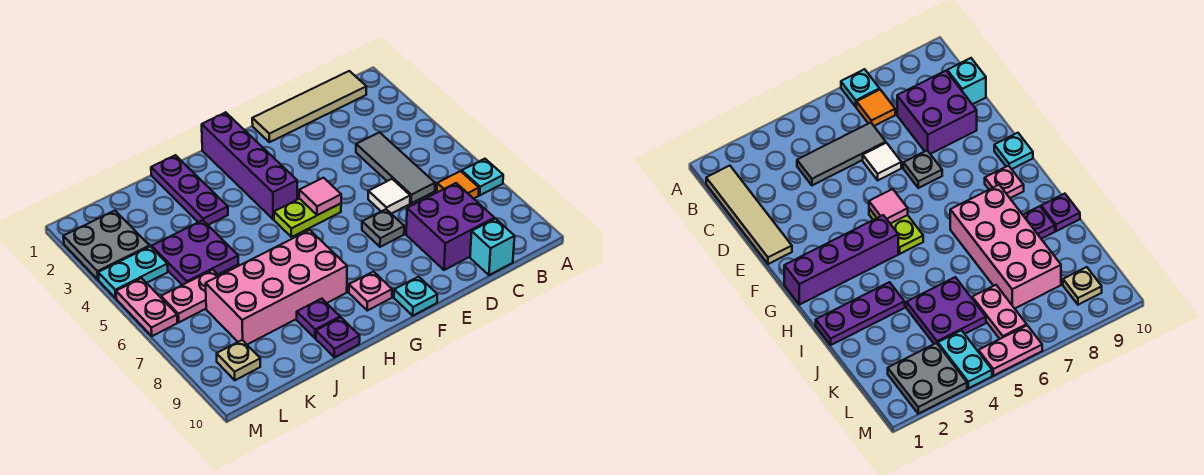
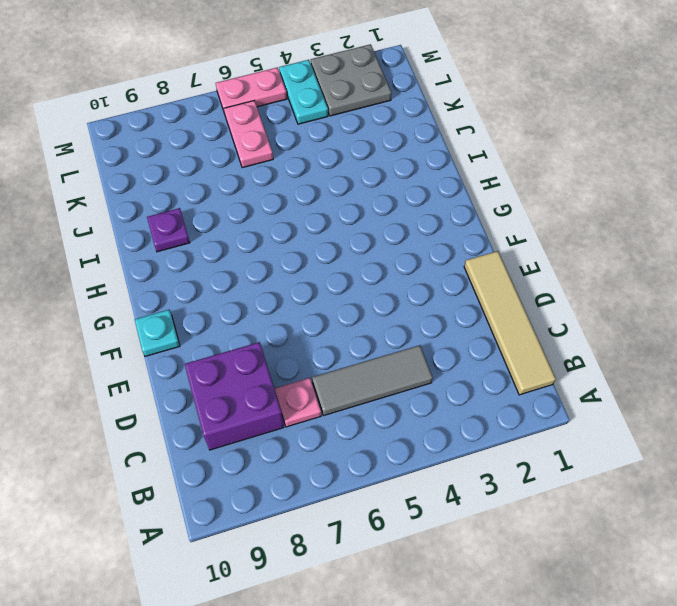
pink plate C7 level 1 -> pink plate G9 level 1
none -> cyan plate A7 level 1
none -> orange tile B7 level 1
none -> cyan brick C10 level 1

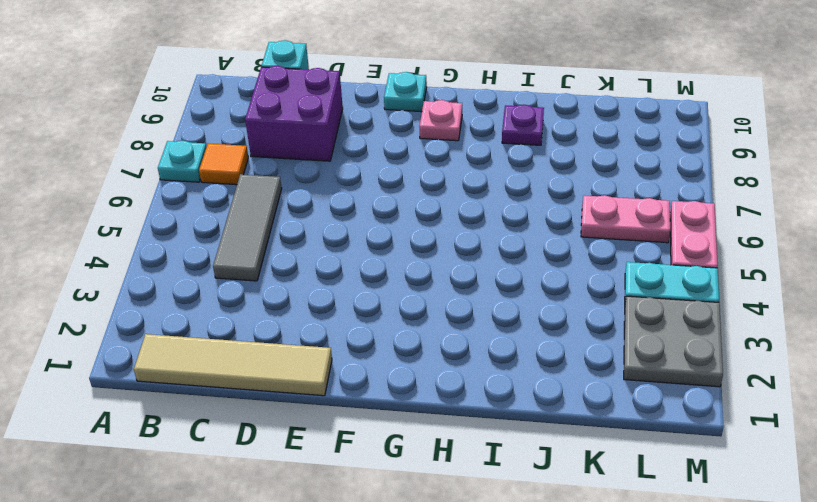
none -> white tile D6 level 1
none -> grey plate E7 level 1
none -> lime plate F5:G5 level 1

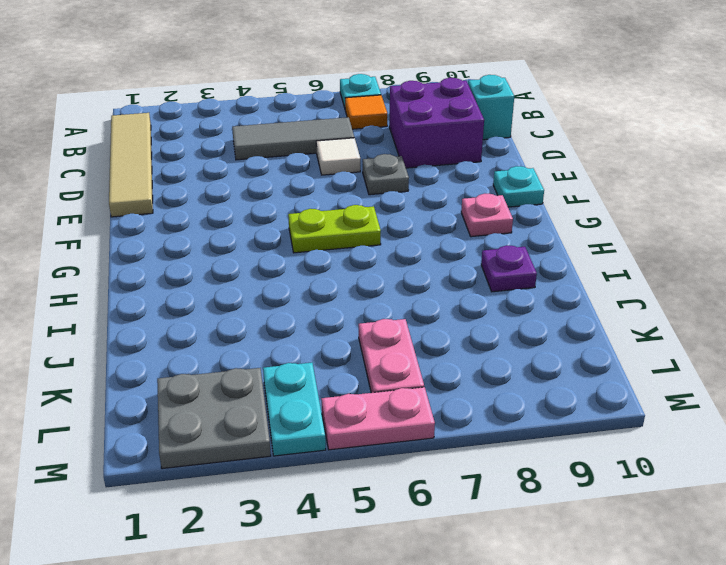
lime plate G5:G6 level 1 -> lime plate F5:G5 level 1
none -> purple brick G1:G4 level 1
none -> pink brick H7:K8 level 1
none -> purple plate I1:I3 level 1

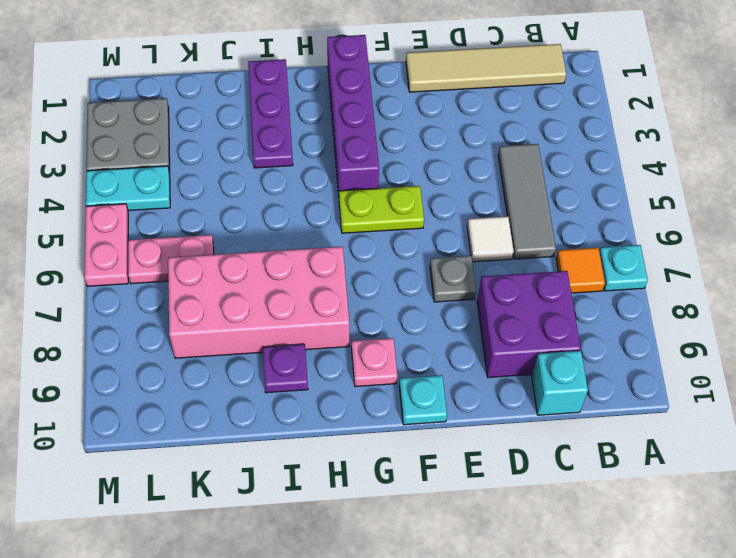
none -> purple plate I10 level 1
none -> purple plate J4:K5 level 1
none -> tan plate L9 level 1

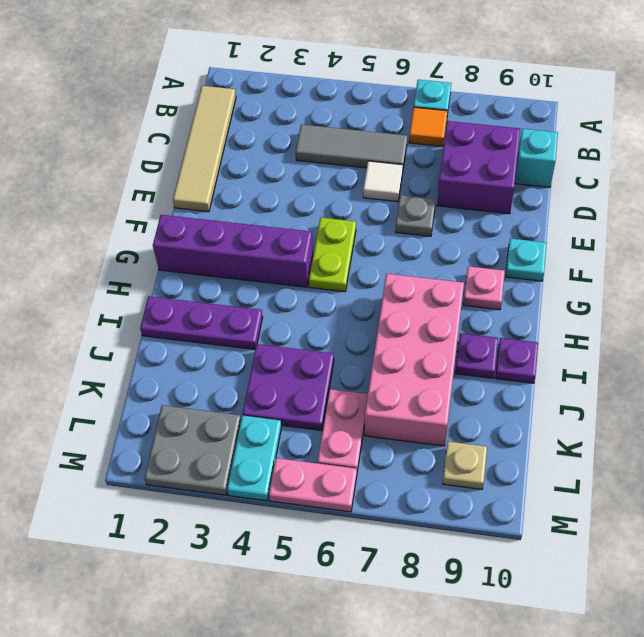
none -> pink tile F5 level 2

